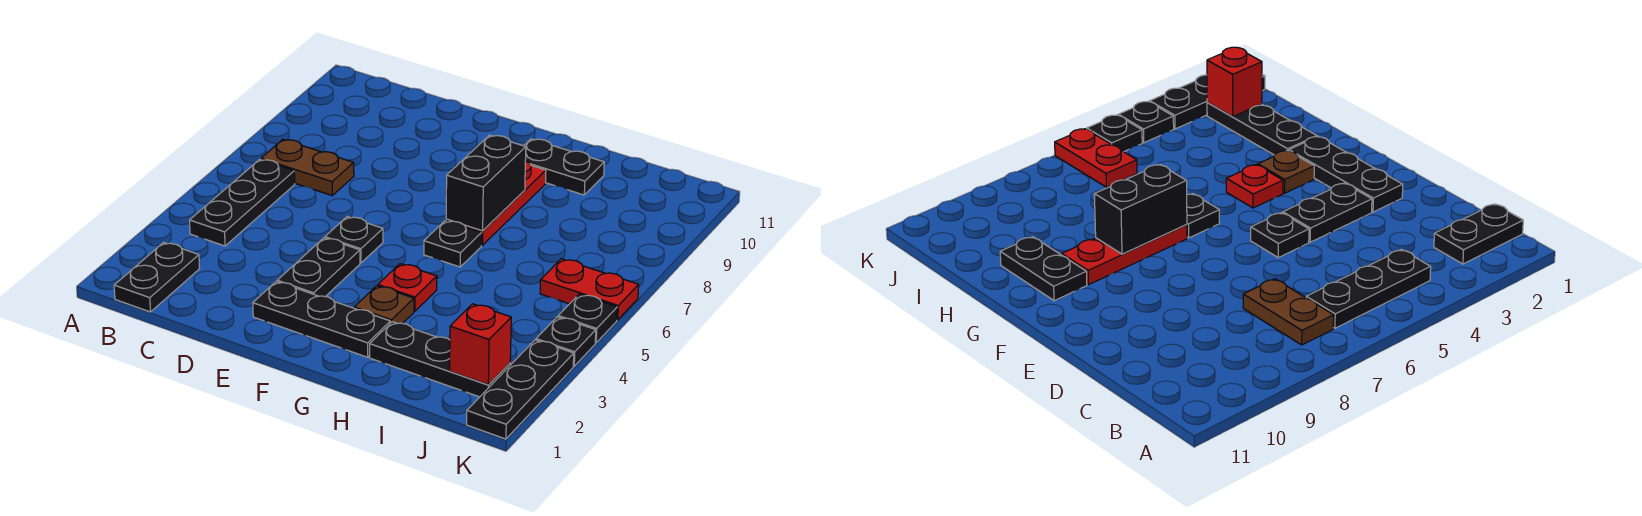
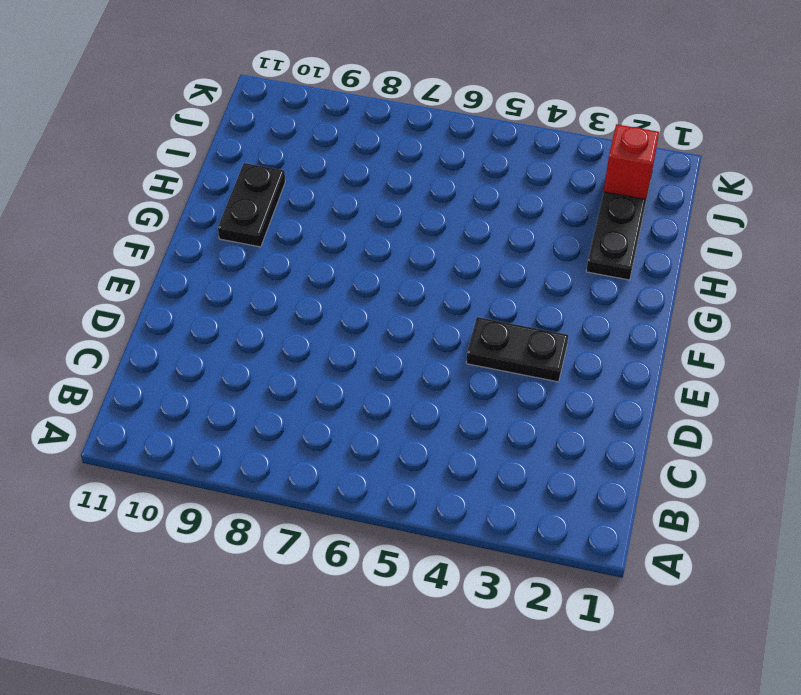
none -> black plate B1:B2 level 1
none -> black plate B4:B6 level 1
none -> brown plate B7:C7 level 1

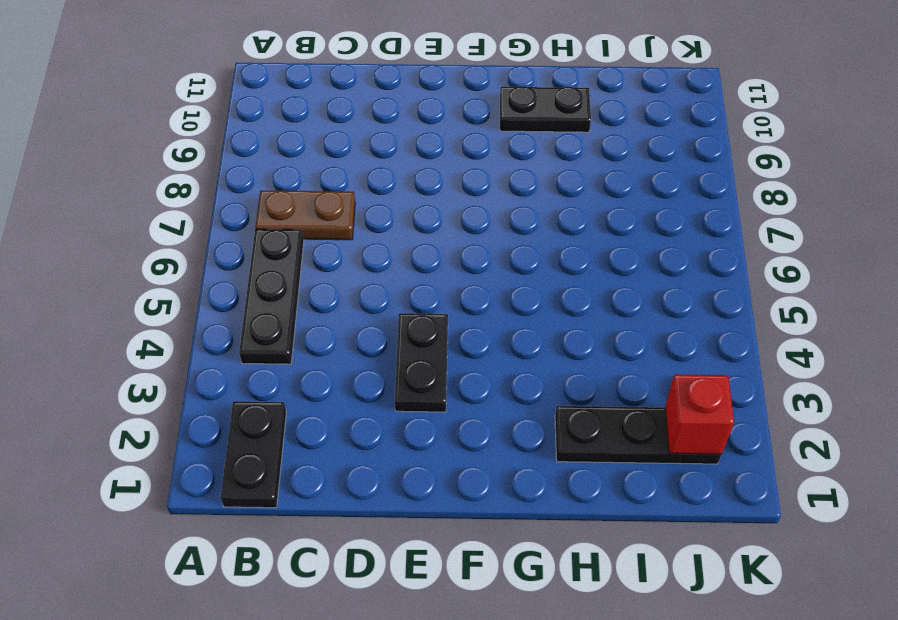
none -> black plate E2:G2 level 1
none -> black plate E5 level 1
none -> brown plate G3 level 1

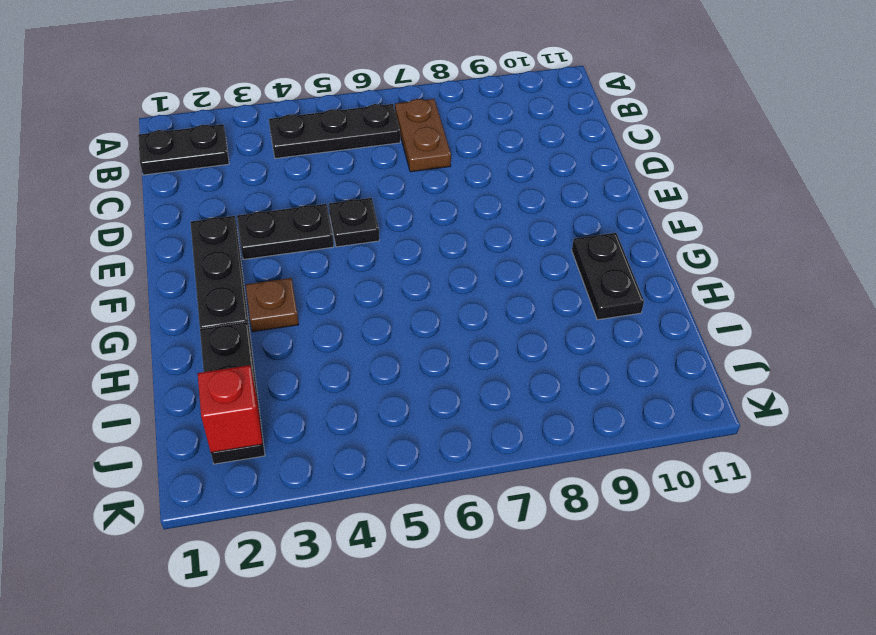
none -> red plate G4 level 1
none -> black plate G6 level 1
none -> red plate G7:G9 level 1

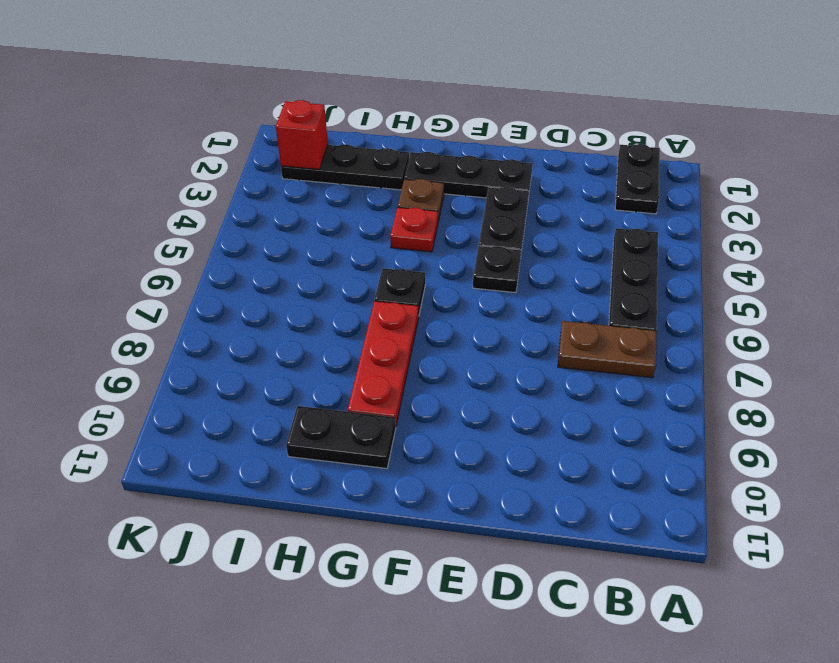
none -> red plate J6:K6 level 1
none -> black plate K1:K3 level 1
none -> black plate K4 level 1

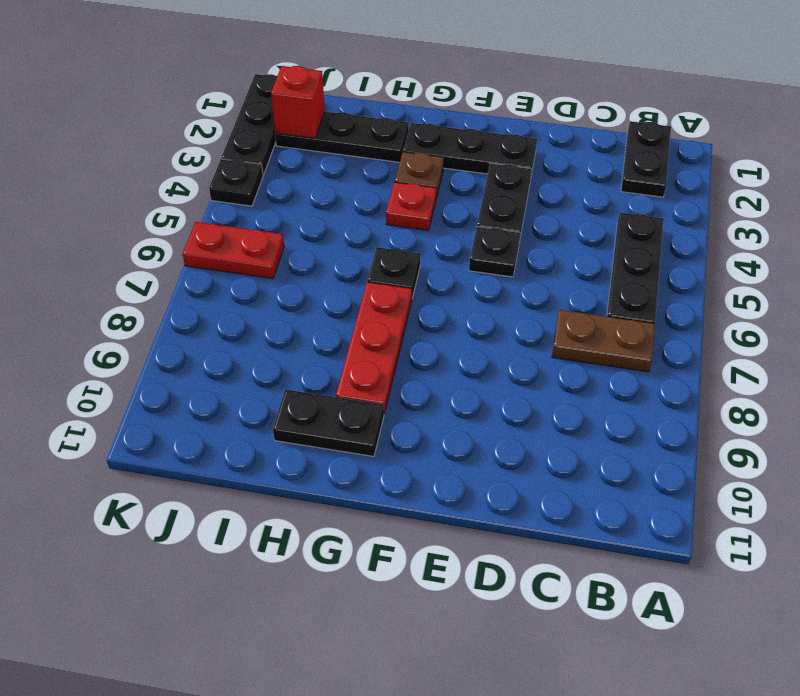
none -> black plate K5 level 1
none -> black brick G7:G8 level 2

